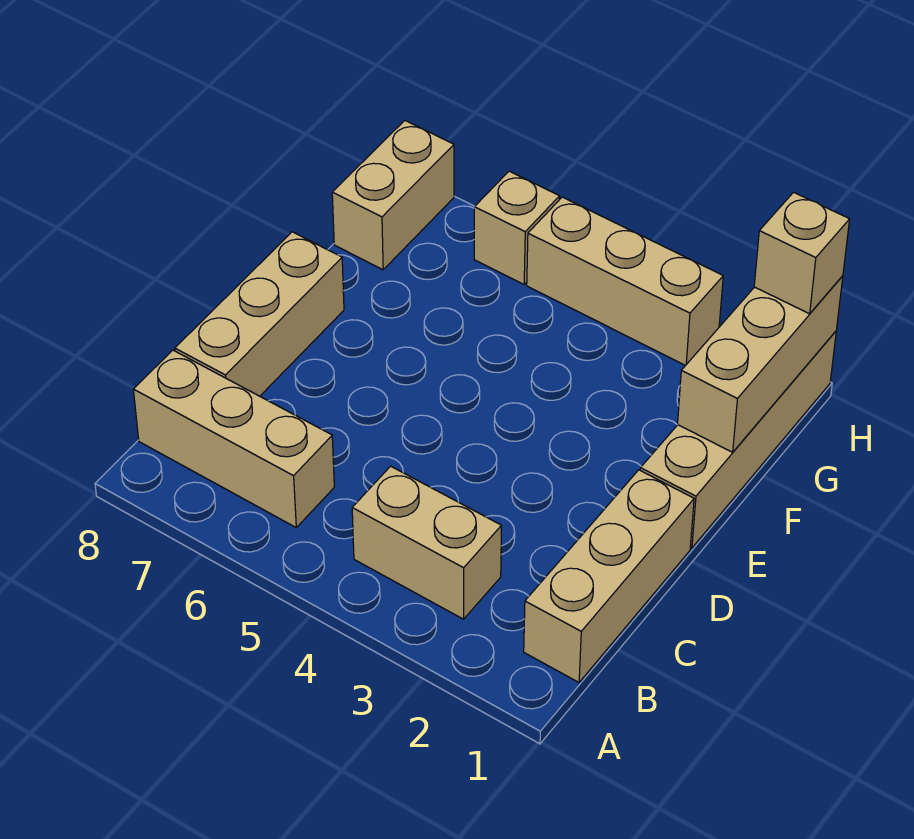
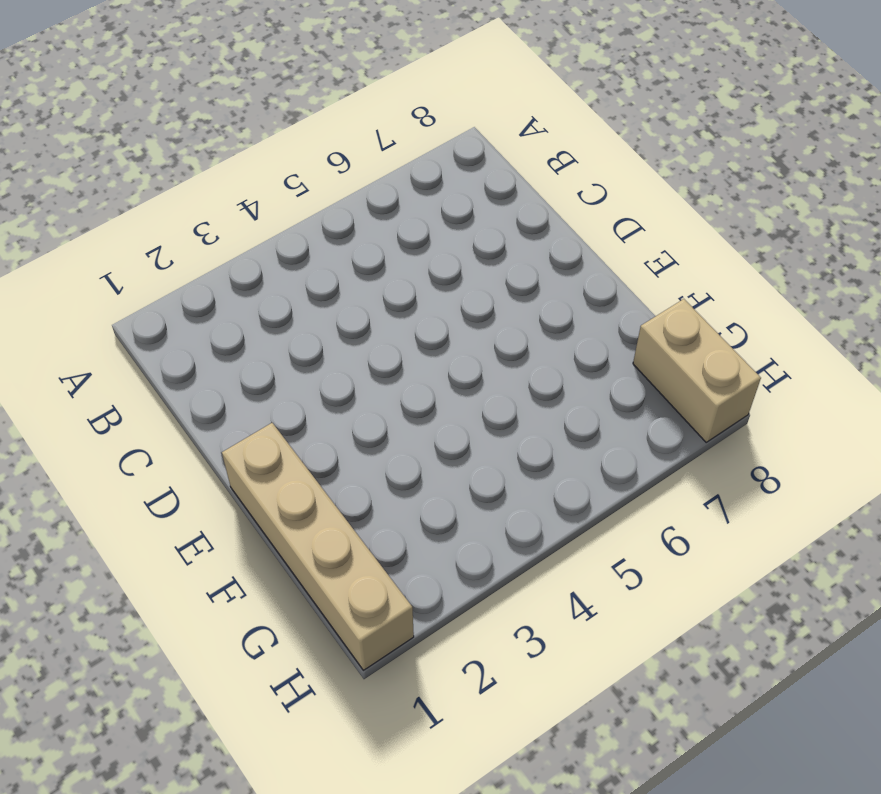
none -> tan brick B1:D1 level 1
none -> tan brick B3:B4 level 1

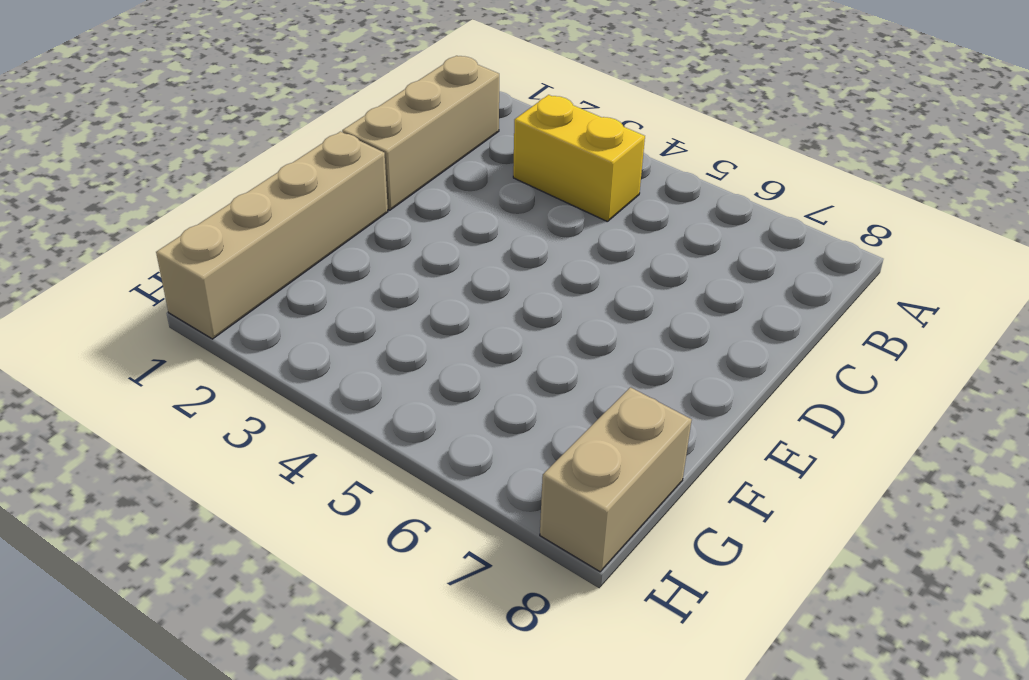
yellow brick B3:B4 level 1 -> tan brick B3:B4 level 1
none -> tan brick B6:B8 level 1
none -> tan brick C8:E8 level 1

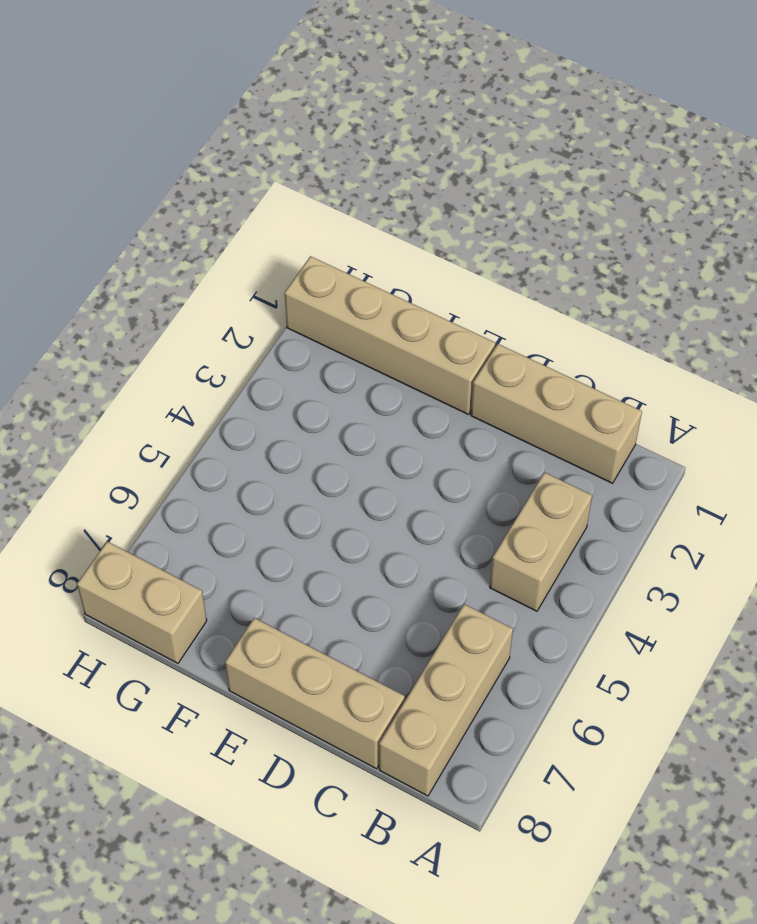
none -> tan brick H3:H5 level 1
none -> tan brick H6 level 1

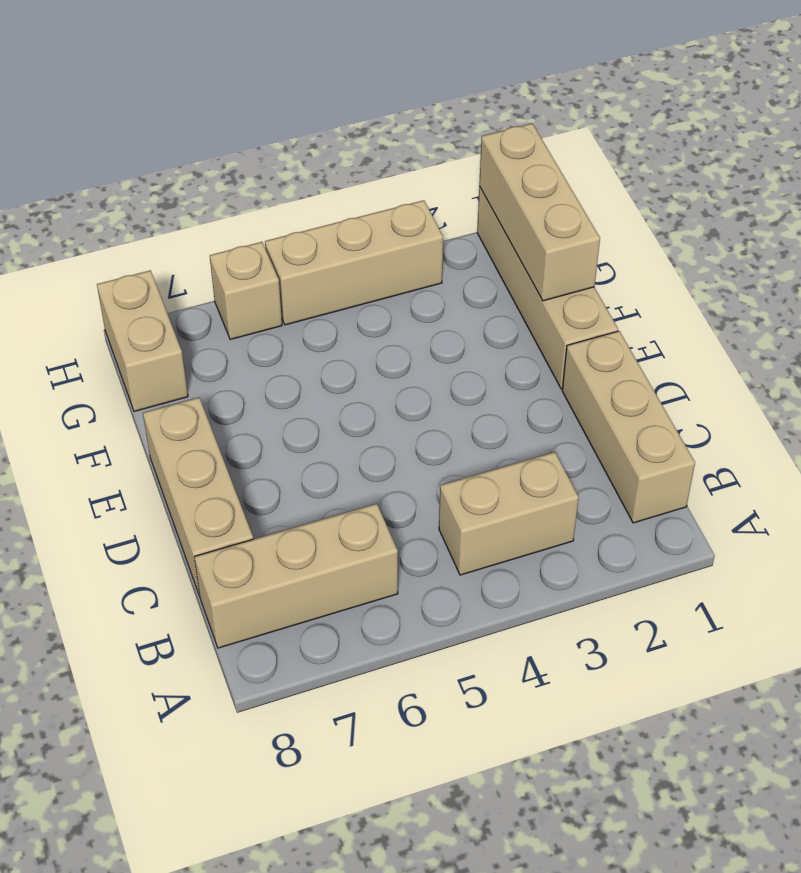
none -> tan brick H1 level 3

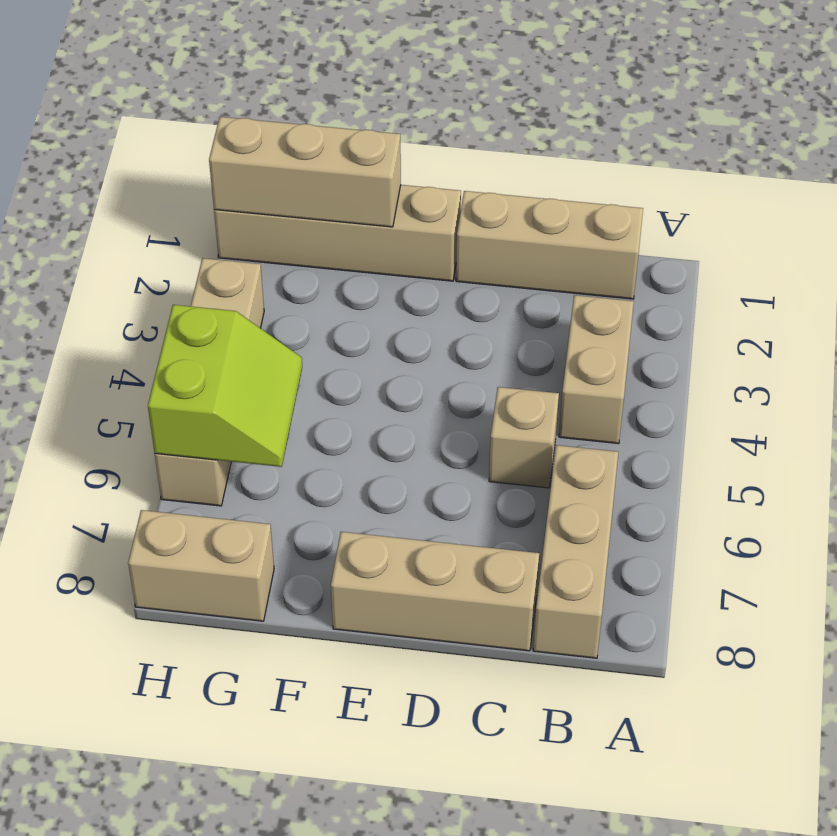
tan brick C5 level 1 -> tan brick H1 level 3
lime slope G5:H6 level 2 top H -> none

